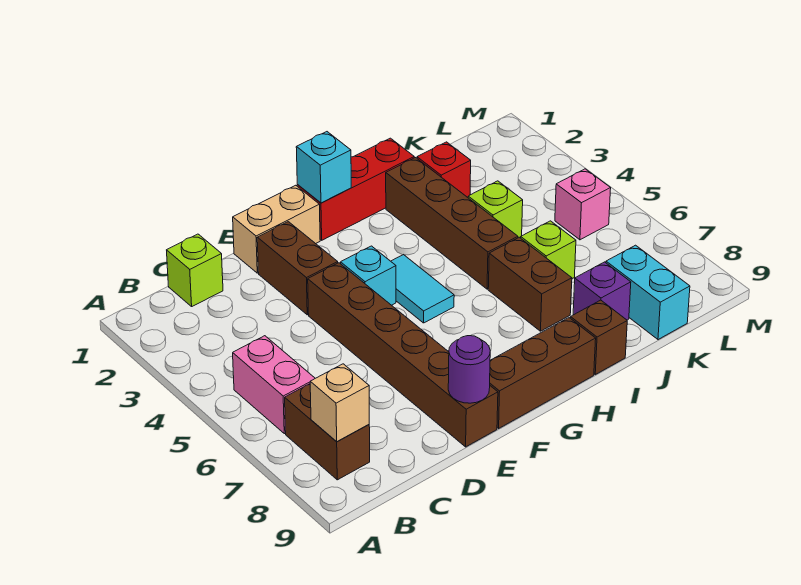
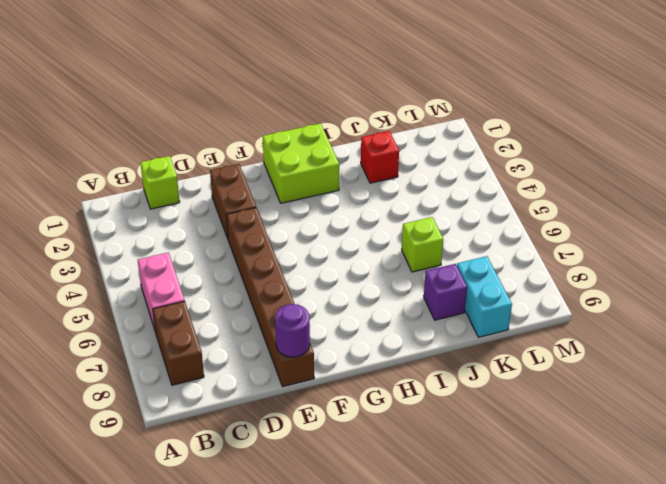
lime brick G1:H2 level 1 -> red brick G1:I1 level 1
none -> tan brick E1:F1 level 1
none -> cyan brick F4 level 1
none -> brown brick F9:H9 level 1

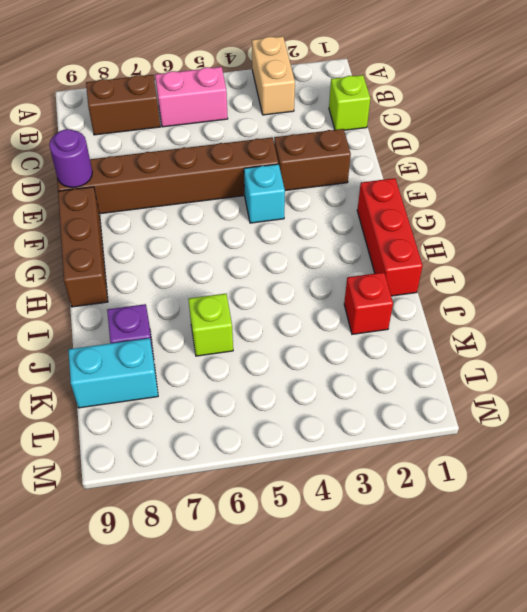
tan brick A3:B3 level 1 -> tan brick E1:F1 level 1
none -> cyan tile G4:G5 level 1
none -> brown brick I2:I5 level 1
none -> brown brick I6:I7 level 1

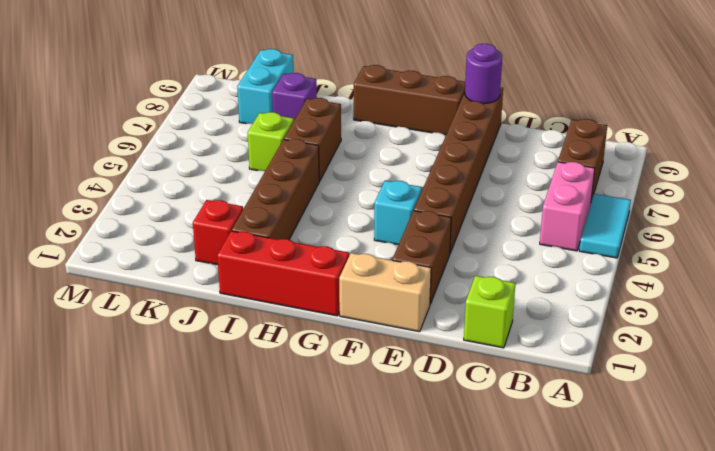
cyan tile A5:A6 level 1 -> cyan tile G4:G5 level 1
none -> brown brick I9 level 1
none -> lime brick J4 level 1
none -> pink brick L5 level 1

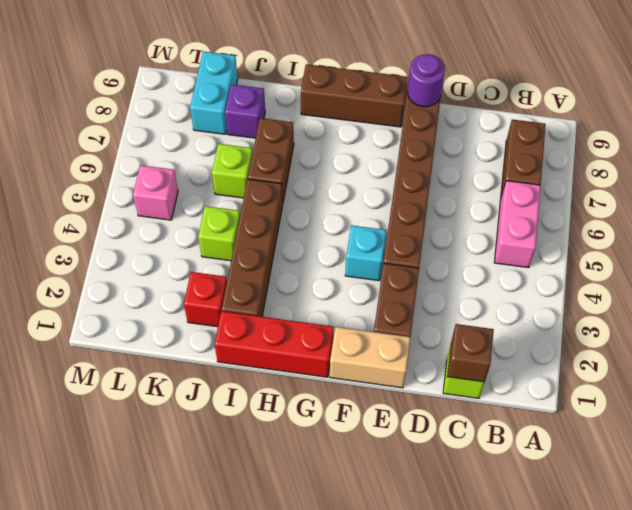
brown brick C1 level 2 -> brown brick I9 level 1
none -> cyan tile G4:G5 level 1
none -> tan brick B8 level 2
none -> cyan brick G1 level 2

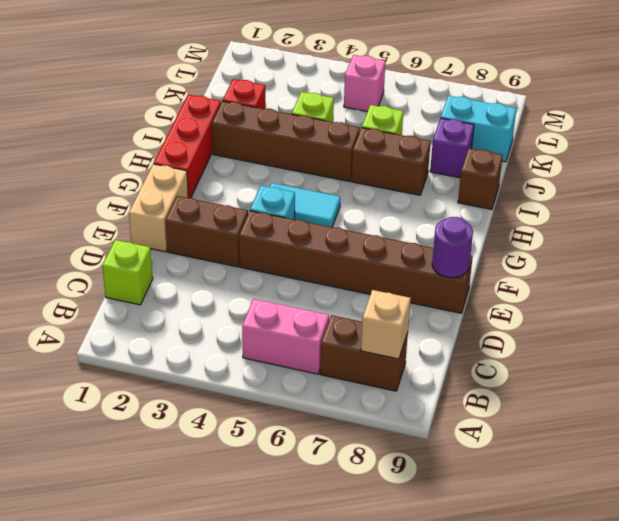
none -> brown brick F9:H9 level 1
none -> cyan brick G1 level 2

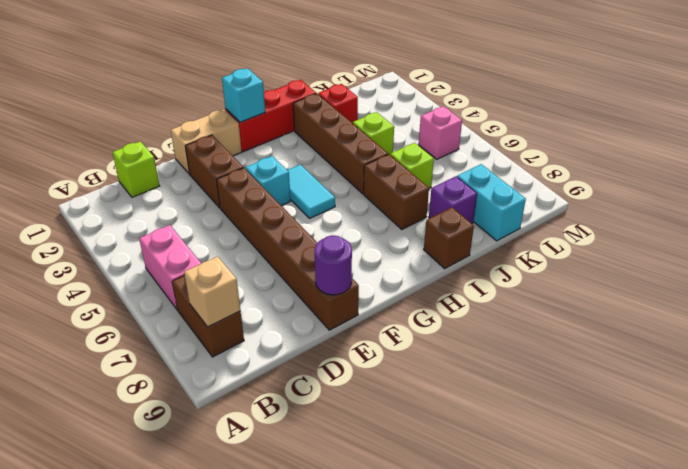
none -> brown brick F9:H9 level 1

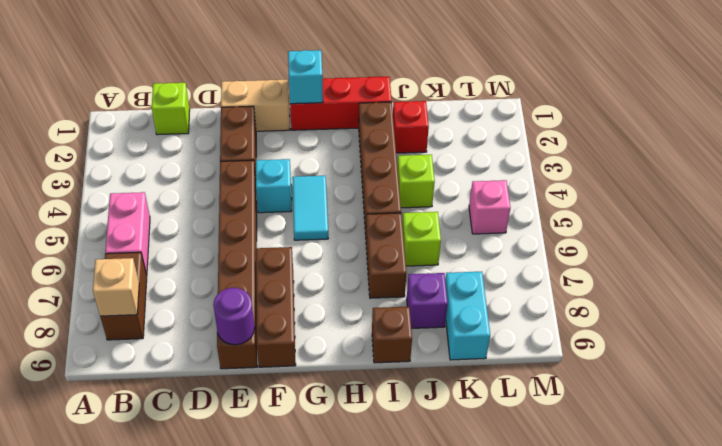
brown brick F7:F9 level 1 -> brown brick F9:H9 level 1

